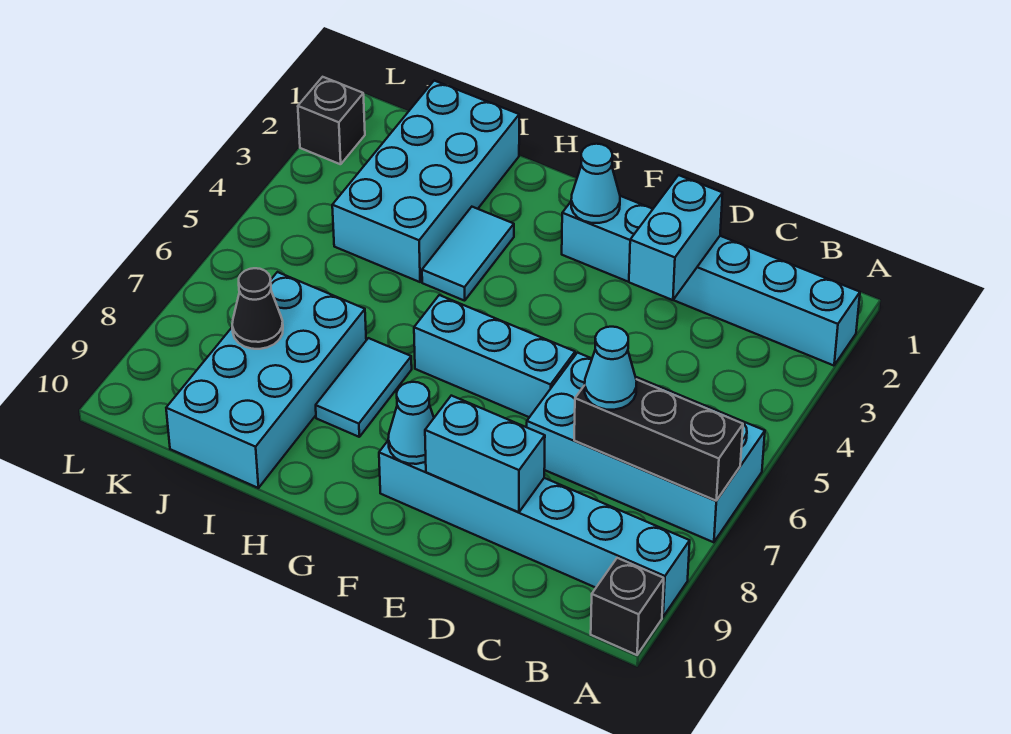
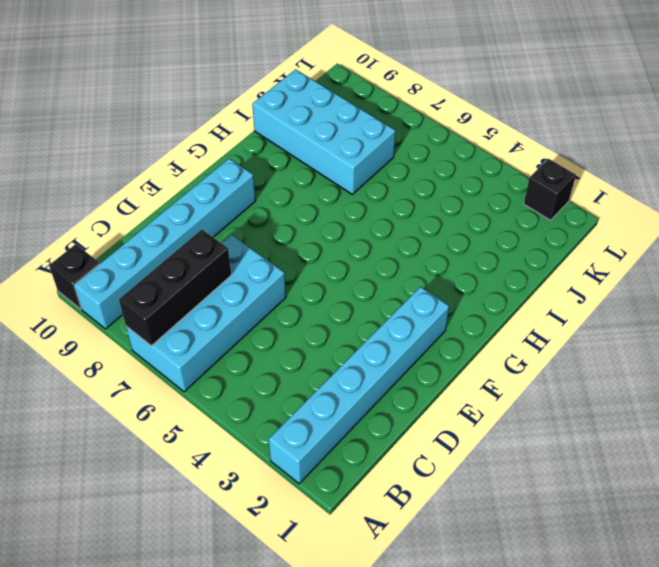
none -> cyan brick E6:G6 level 1
none -> cyan tile H3:H4 level 1
none -> cyan tile H7:H8 level 1

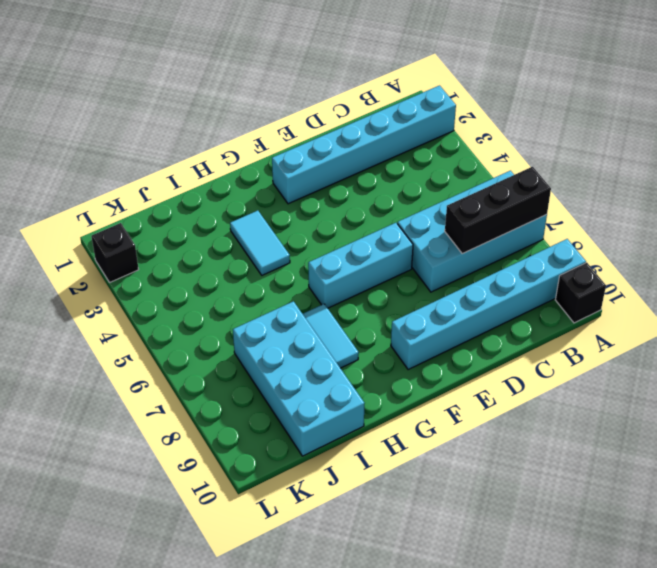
none -> cyan brick I1:J4 level 1
none -> cyan brick D2:D3 level 2
none -> cyan brick D9:E9 level 2

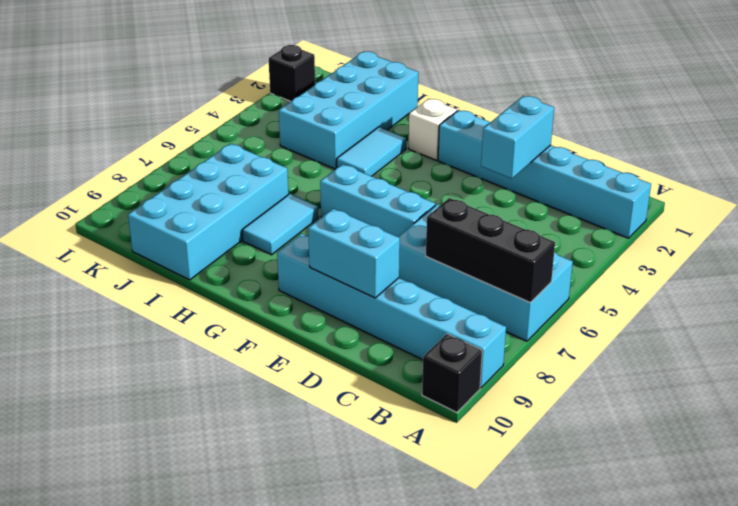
white brick G2 level 1 -> none
none -> cyan cone F2 level 2
none -> cyan cone F9 level 2
none -> black cone J8 level 2

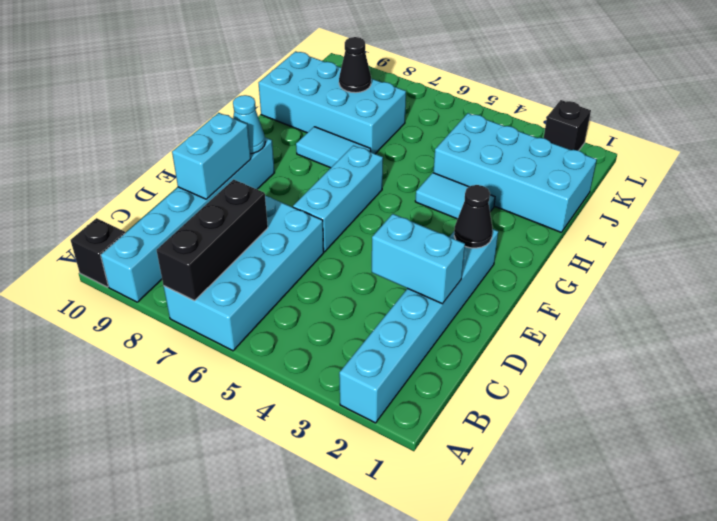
black cone F2 level 2 -> cyan cone F2 level 2
none -> cyan cone C7 level 3

